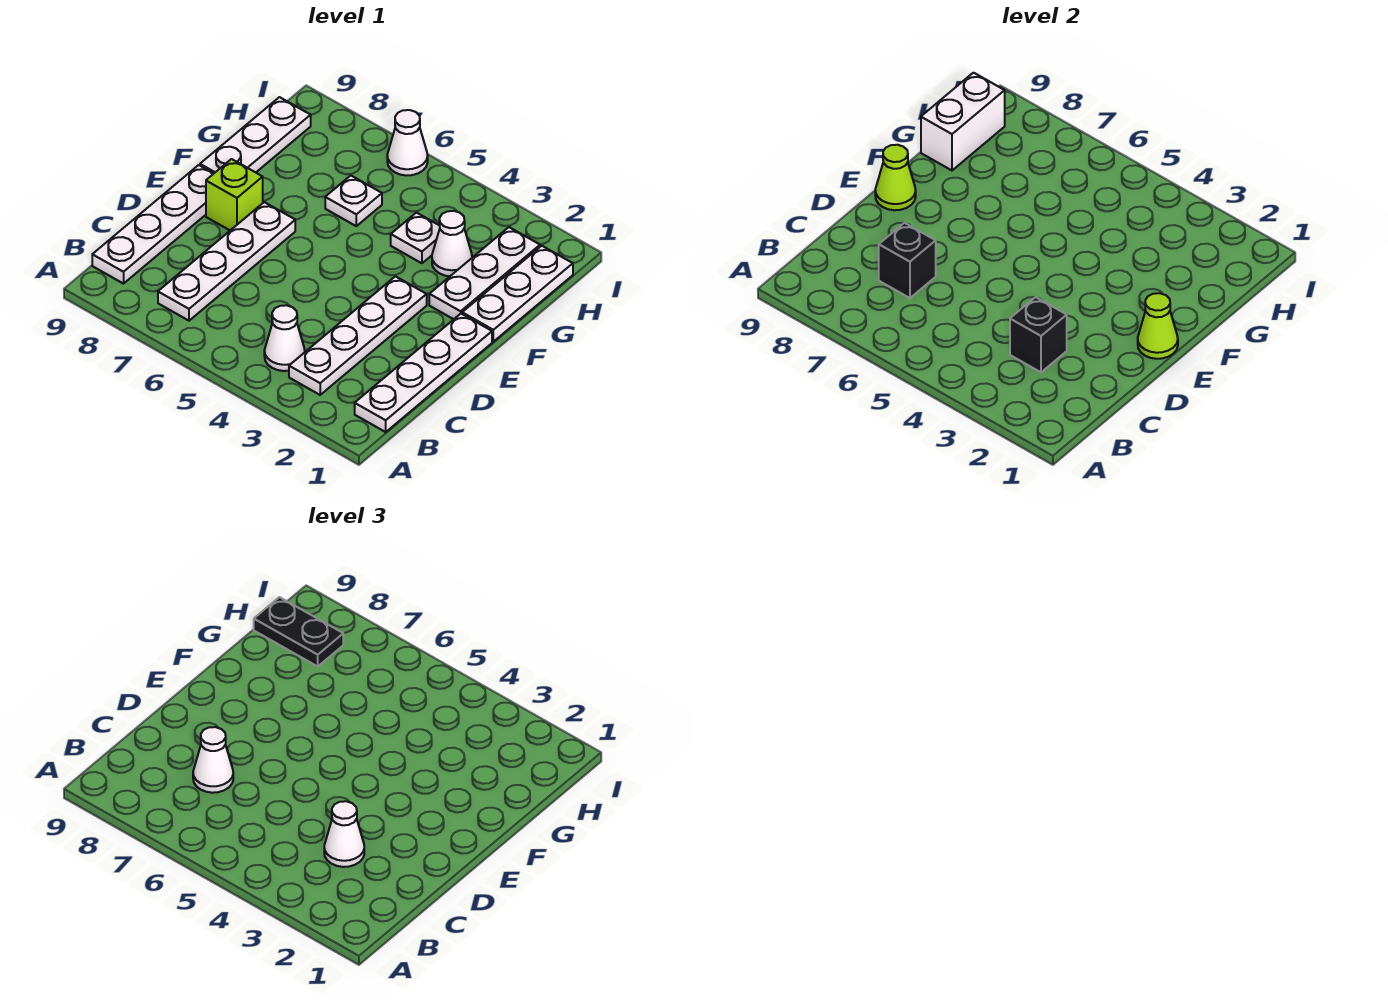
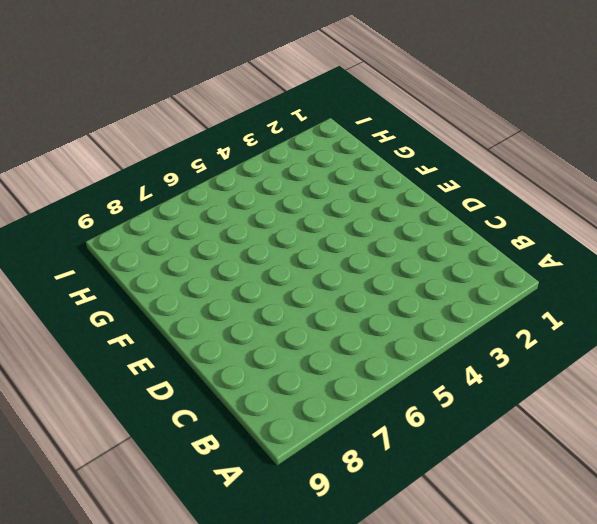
none -> white plate B1:E1 level 1
none -> white plate B3:E3 level 1
none -> white cone B4 level 1

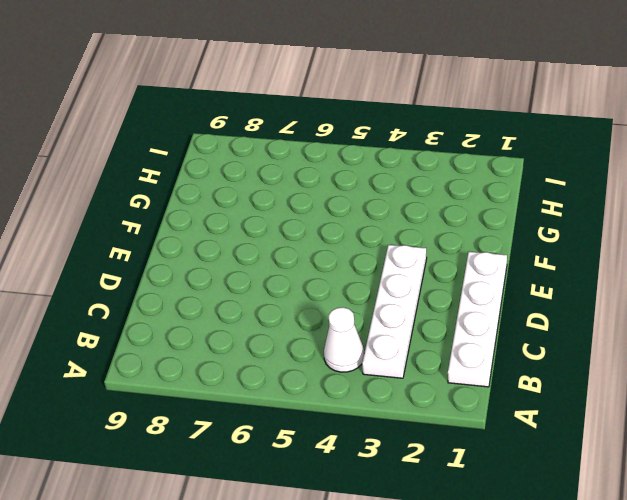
none -> white plate B7:E7 level 1
none -> white plate B9:E9 level 1
none -> lime brick E8 level 1

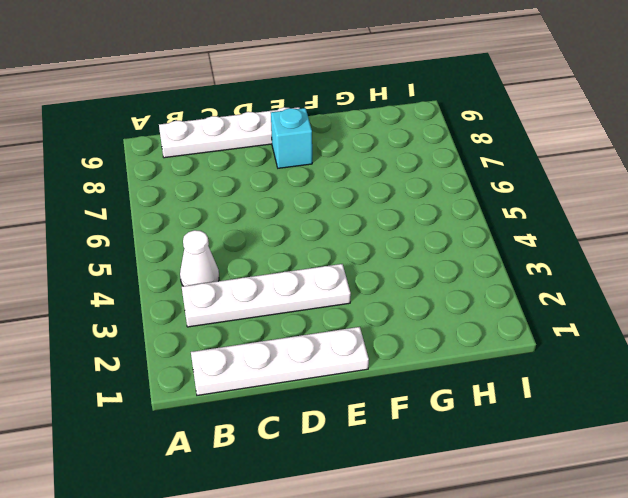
cyan brick E8 level 1 -> lime brick E8 level 1
none -> white plate B7:E7 level 1
none -> white plate F1:H1 level 1
none -> white plate F2:H2 level 1

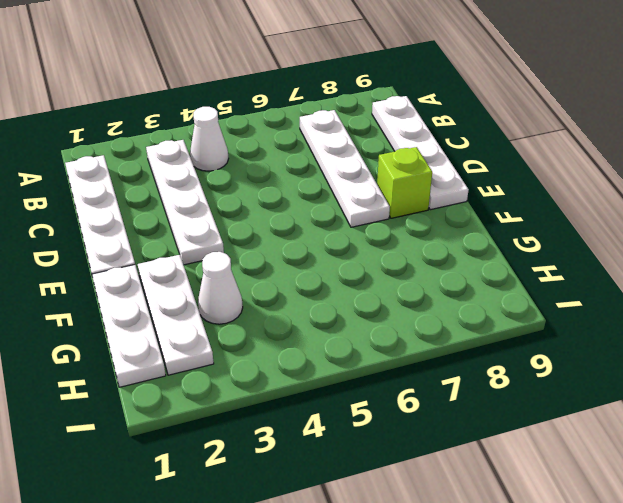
none -> white plate F9:H9 level 1
none -> white plate G4 level 1
none -> white plate G6 level 1

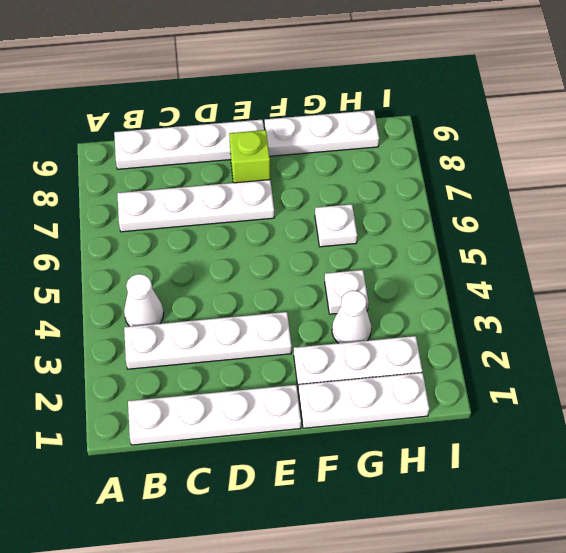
none -> white cone I6 level 1
none -> black brick C3 level 2
none -> black brick C7 level 2

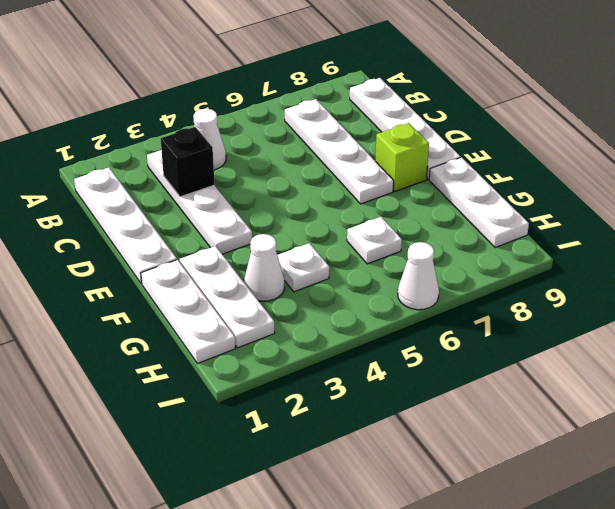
none -> black brick C7 level 2
none -> lime cone E1 level 2
none -> lime cone E9 level 2

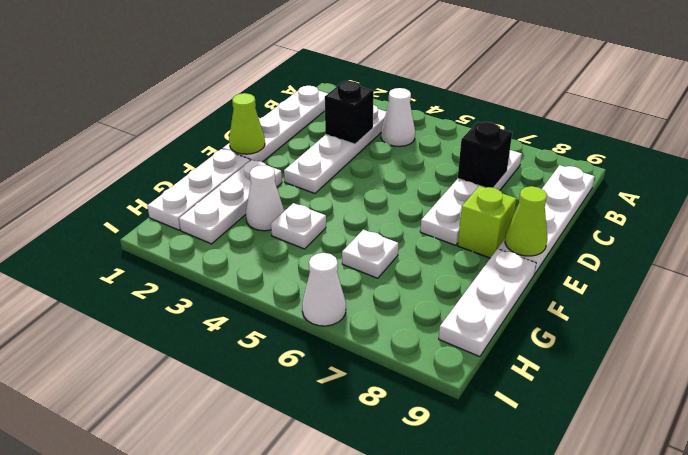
none -> white brick G9:H9 level 2
none -> white cone C3 level 3
none -> white cone C7 level 3

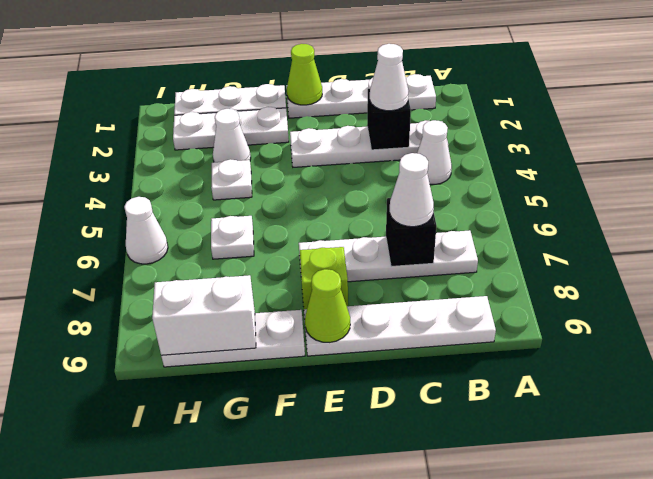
none -> black plate H8:H9 level 3

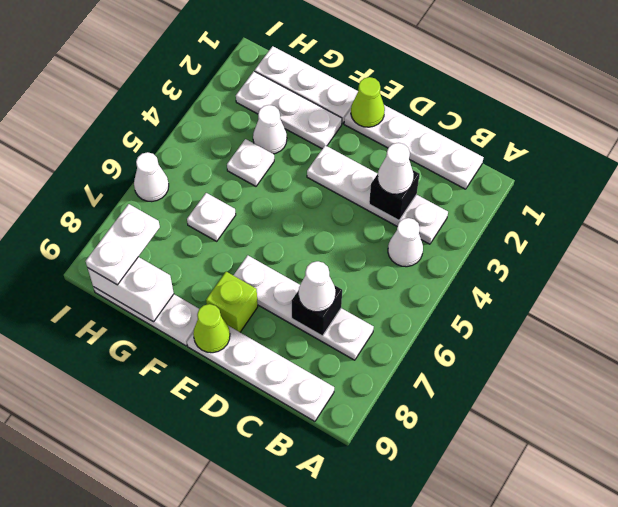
white plate H8:H9 level 3 -> black plate H8:H9 level 3

